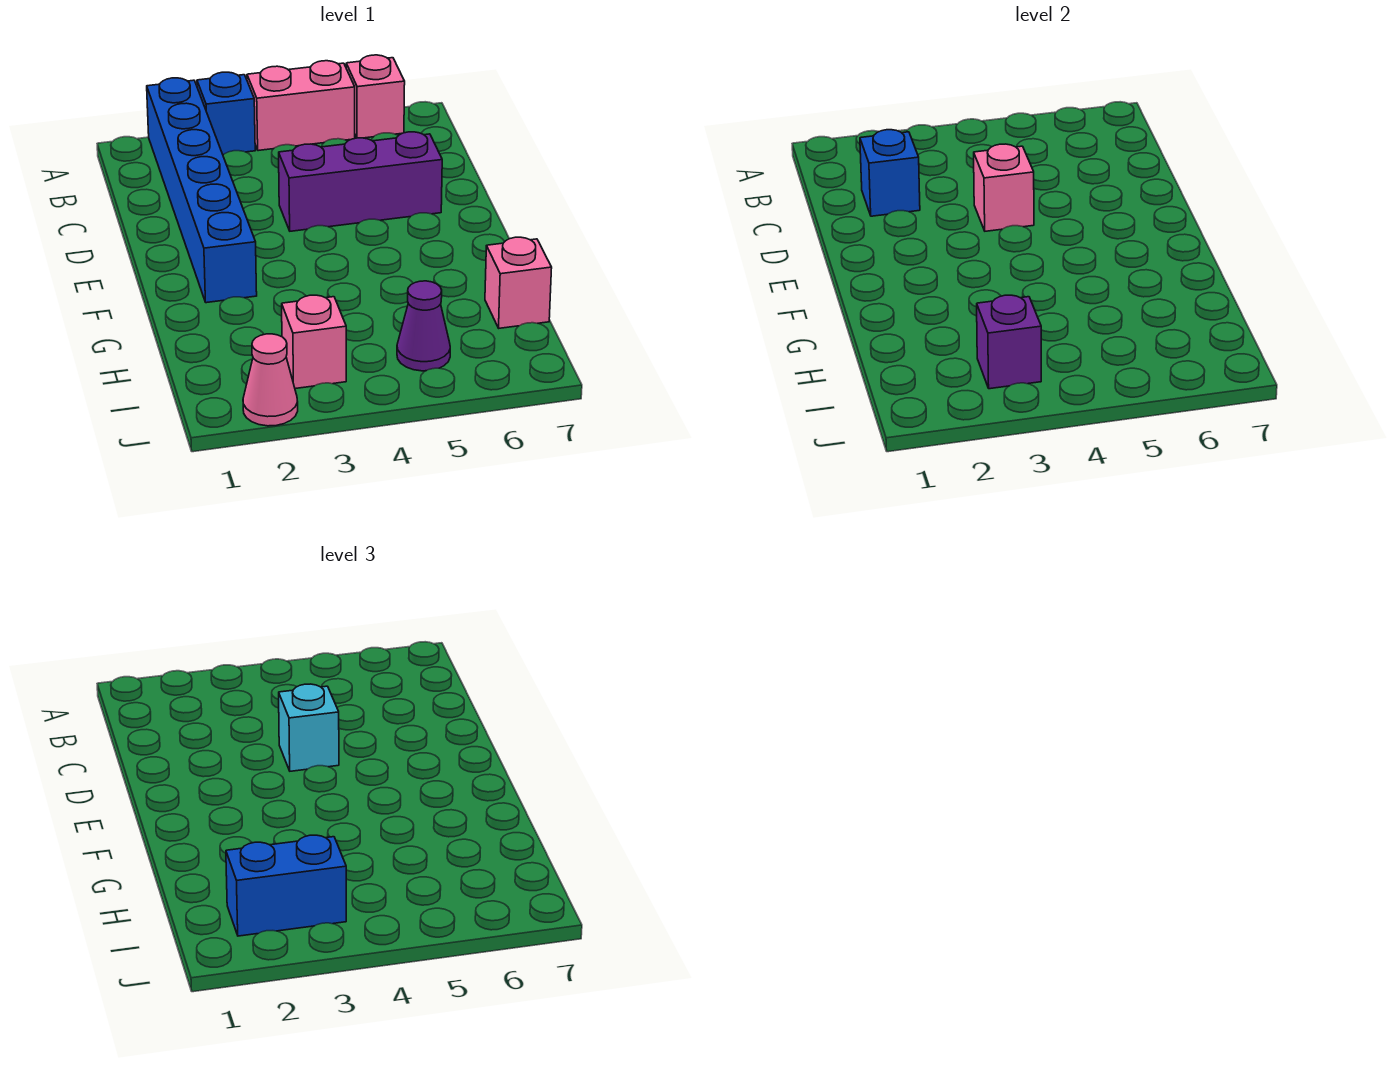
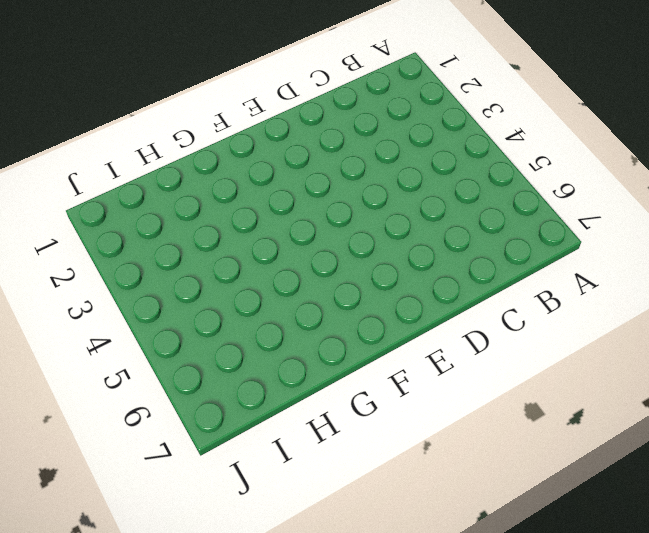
none -> blue brick A2:F2 level 1
none -> blue brick A3 level 1
none -> pink brick A4:A5 level 1

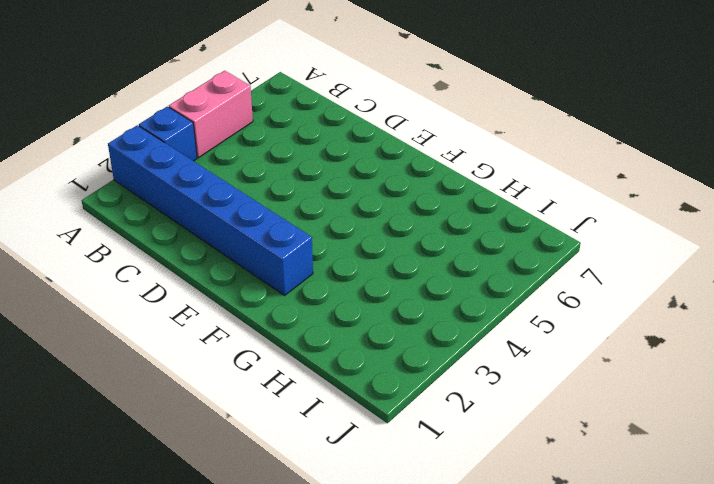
none -> pink brick A6 level 1
none -> purple brick D4:D6 level 1
none -> pink brick H7 level 1

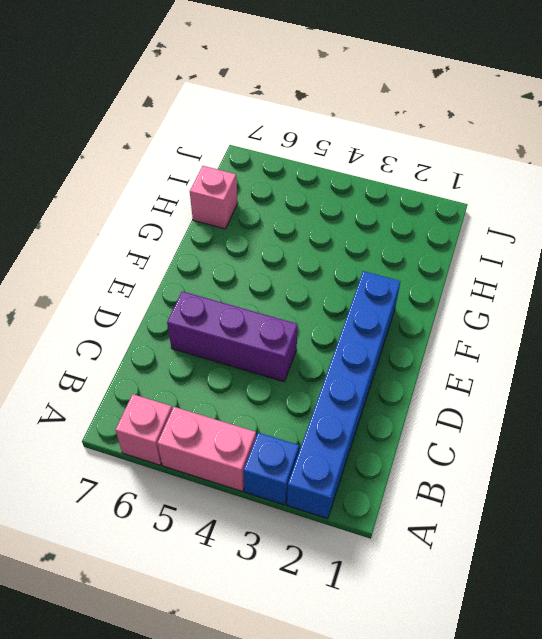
none -> pink brick I3 level 1
none -> purple cone I5 level 1
none -> pink cone J2 level 1

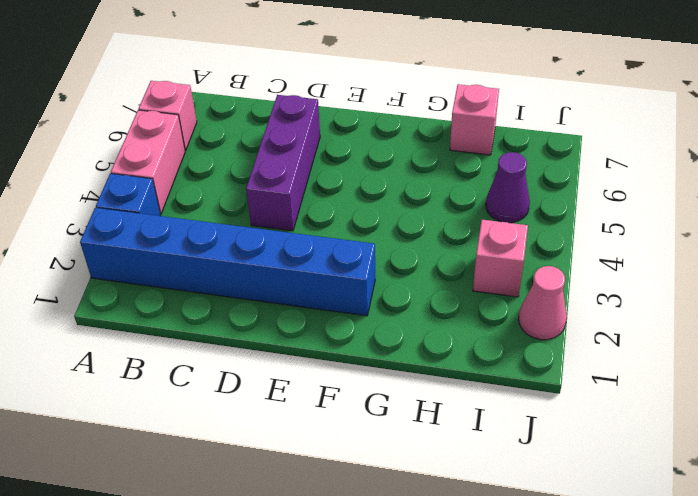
none -> blue brick C2 level 2
none -> pink brick D4 level 2
none -> purple brick I3 level 2

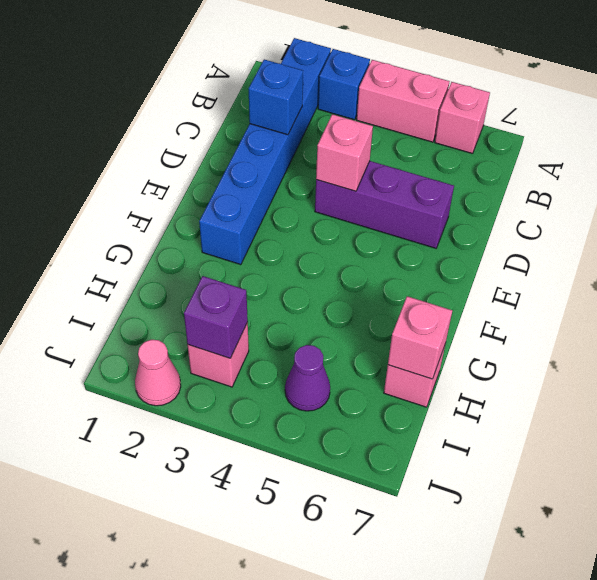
pink brick H7 level 2 -> none
none -> cyan brick D4 level 3
none -> blue brick I2:I3 level 3

